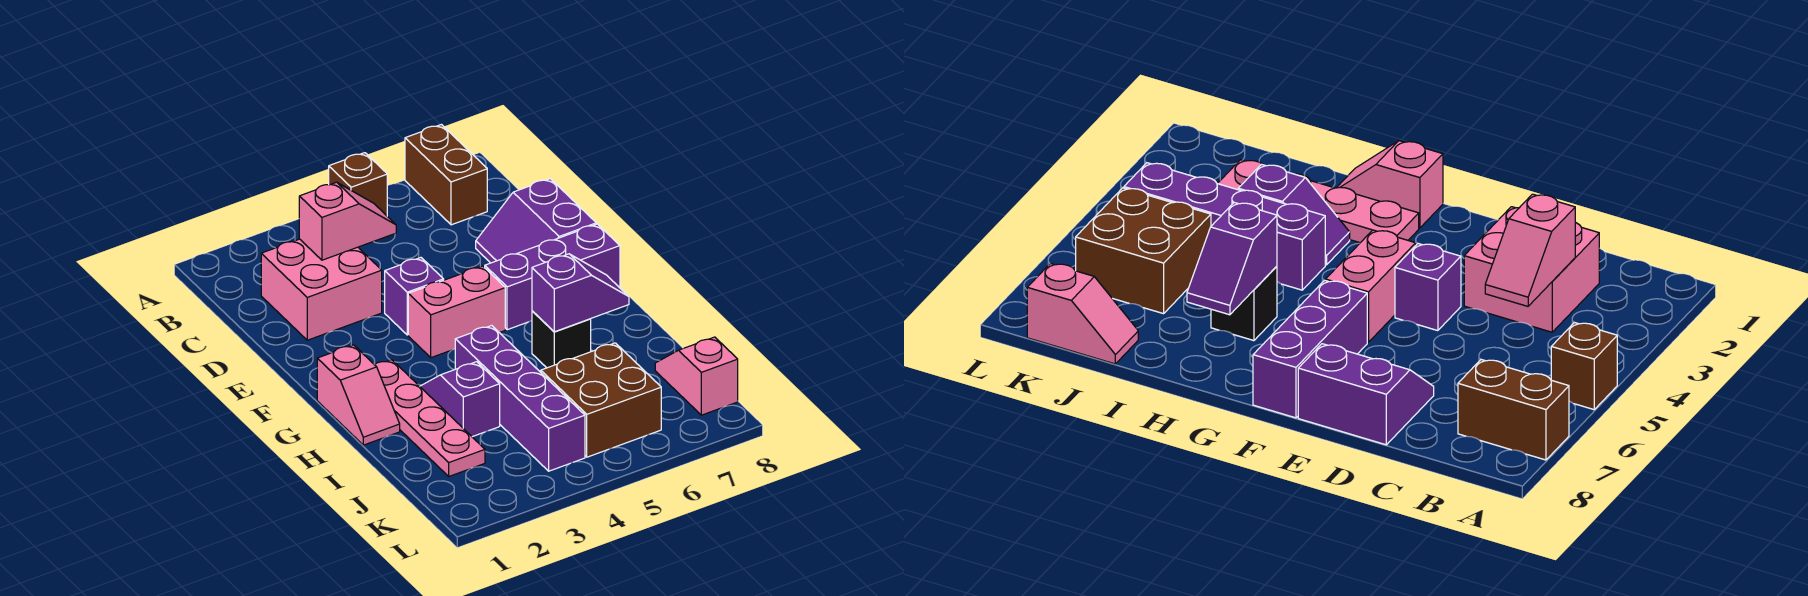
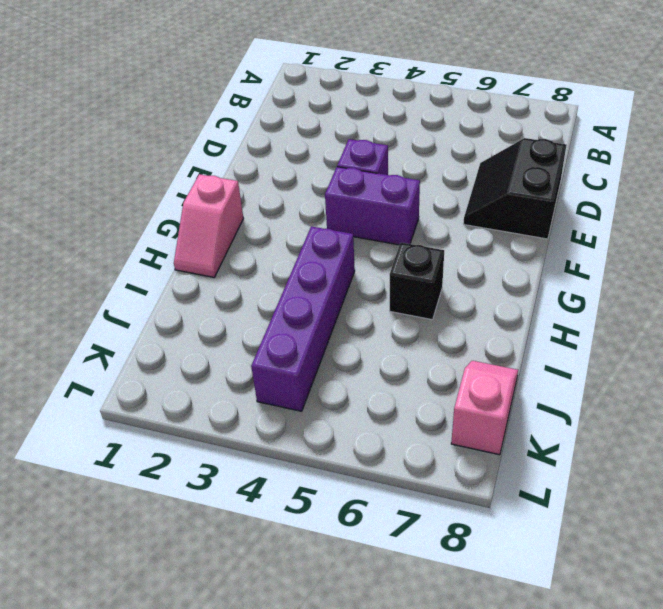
black slope D7:E8 level 1 top 8 -> purple slope D7:E8 level 1 top 8
purple brick F4:F5 level 1 -> pink brick F4:F5 level 1
none -> brown brick A5 level 1
none -> brown brick A7:B7 level 1
none -> pink brick C2:D3 level 1

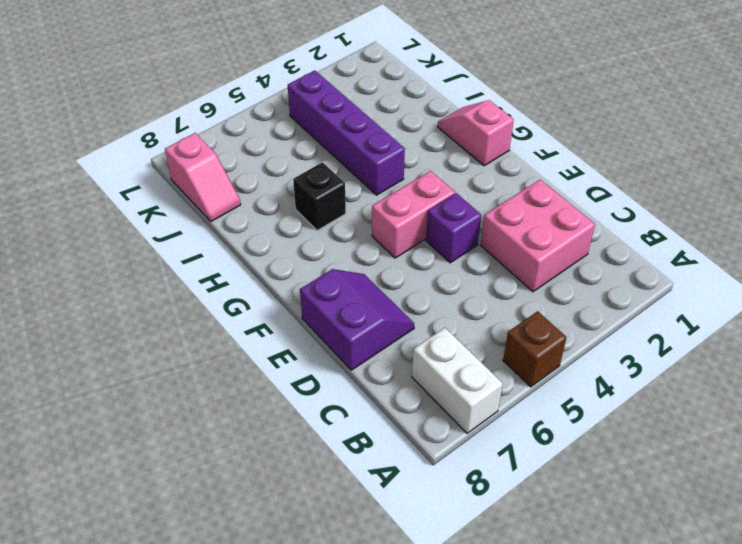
white brick A7:B7 level 1 -> brown brick A7:B7 level 1
none -> purple brick F6:F8 level 1
none -> pink plate G2:J2 level 1
none -> purple slope H3:I3 level 1 top I

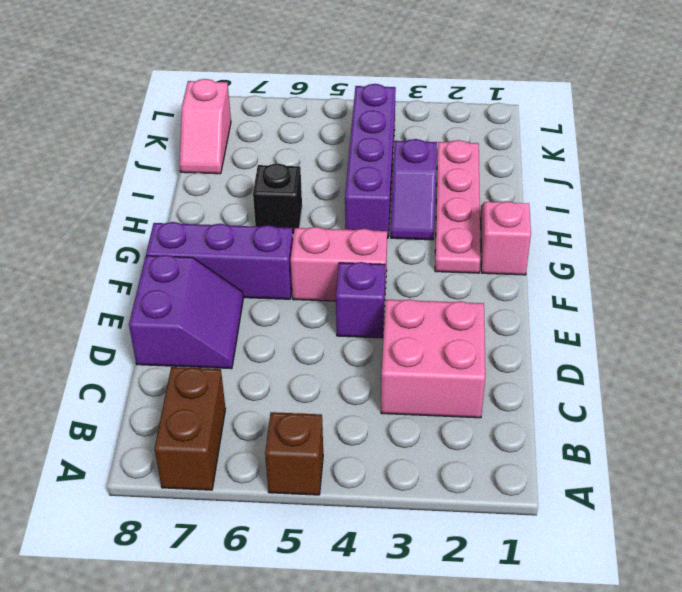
none -> brown brick J5:K6 level 1
none -> pink slope C3:C4 level 2 top 3
none -> purple slope H6:H7 level 2 top 6

